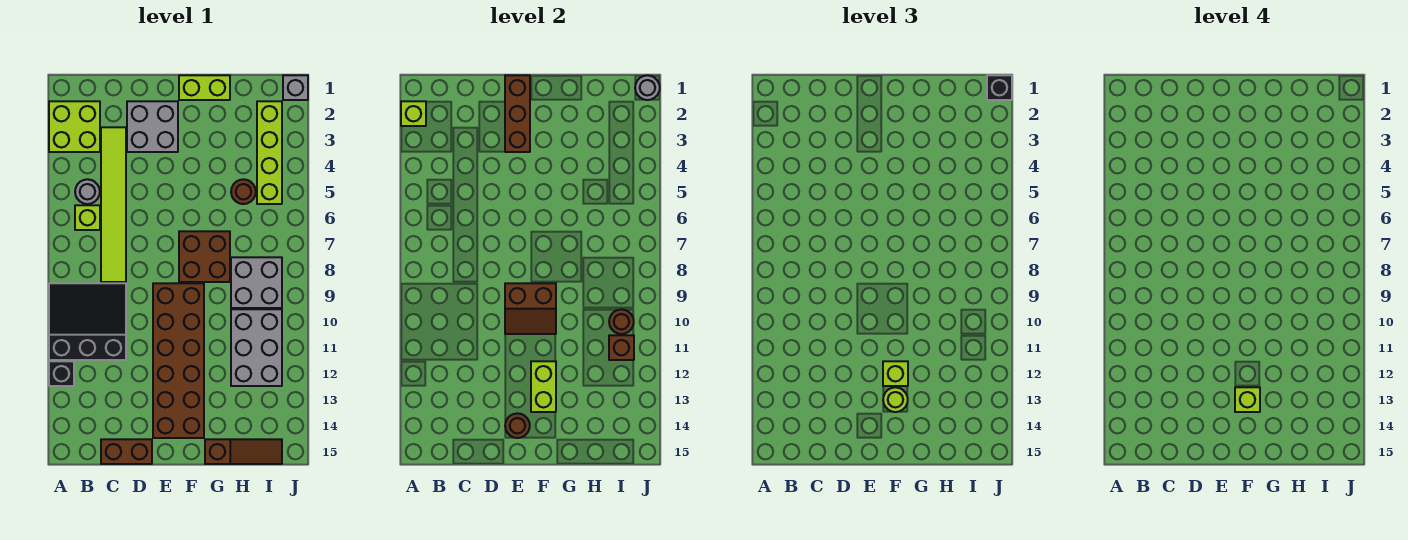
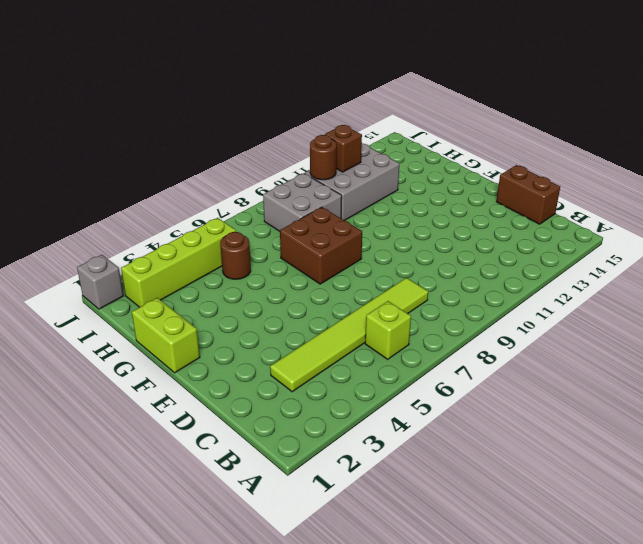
none -> lime brick A2:B3 level 1
none -> black slope A9:C11 level 1 top 11
none -> black brick A12 level 1

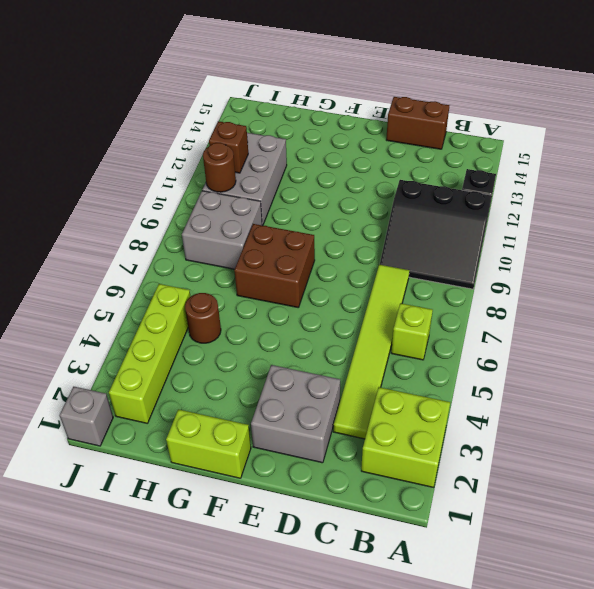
none -> grey round brick B5 level 1
none -> brown brick E9:F14 level 1
none -> brown slope G15:I15 level 1 top G

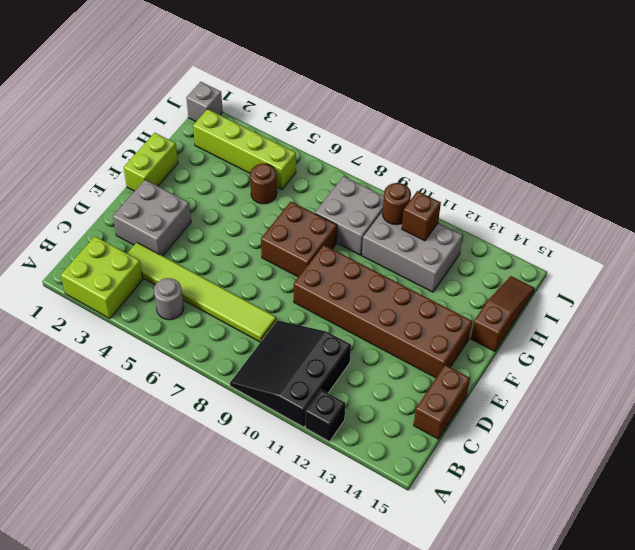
none -> lime brick B6 level 1
none -> lime brick A2 level 2
none -> brown brick E1:E3 level 2

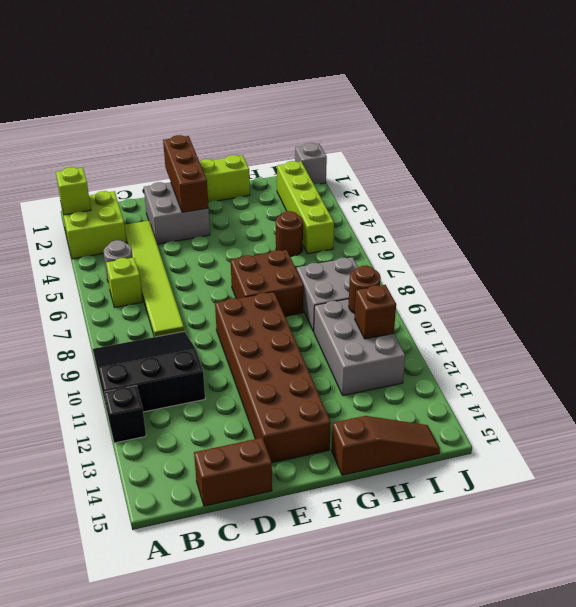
none -> brown slope E9:F10 level 2 top 9
none -> brown round brick E14 level 2
none -> lime brick F12:F13 level 2

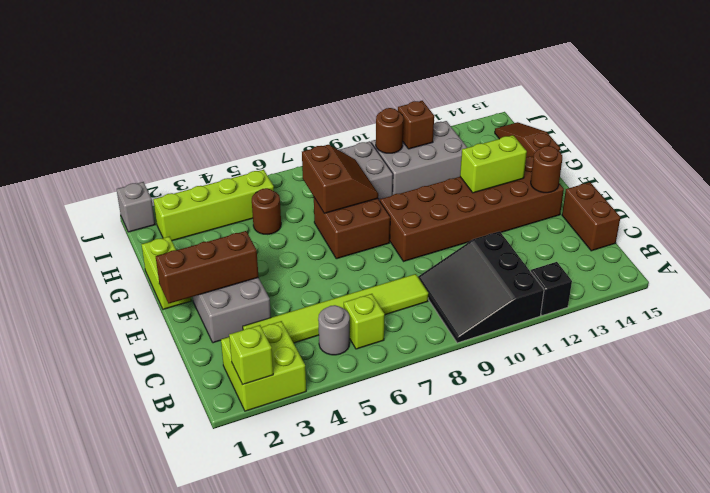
brown slope G7:H8 level 2 top 7 -> brown slope E9:F10 level 2 top 9
none -> grey round brick J1 level 2
none -> lime brick F12 level 3
none -> lime round brick F13 level 3

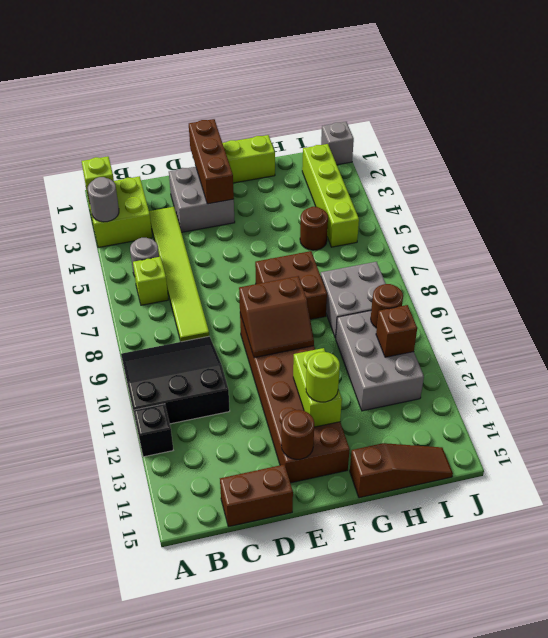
grey round brick A3 level 2 -> grey round brick J1 level 2
none -> lime brick F12 level 3
none -> black brick J1 level 3
none -> lime brick F13 level 4

